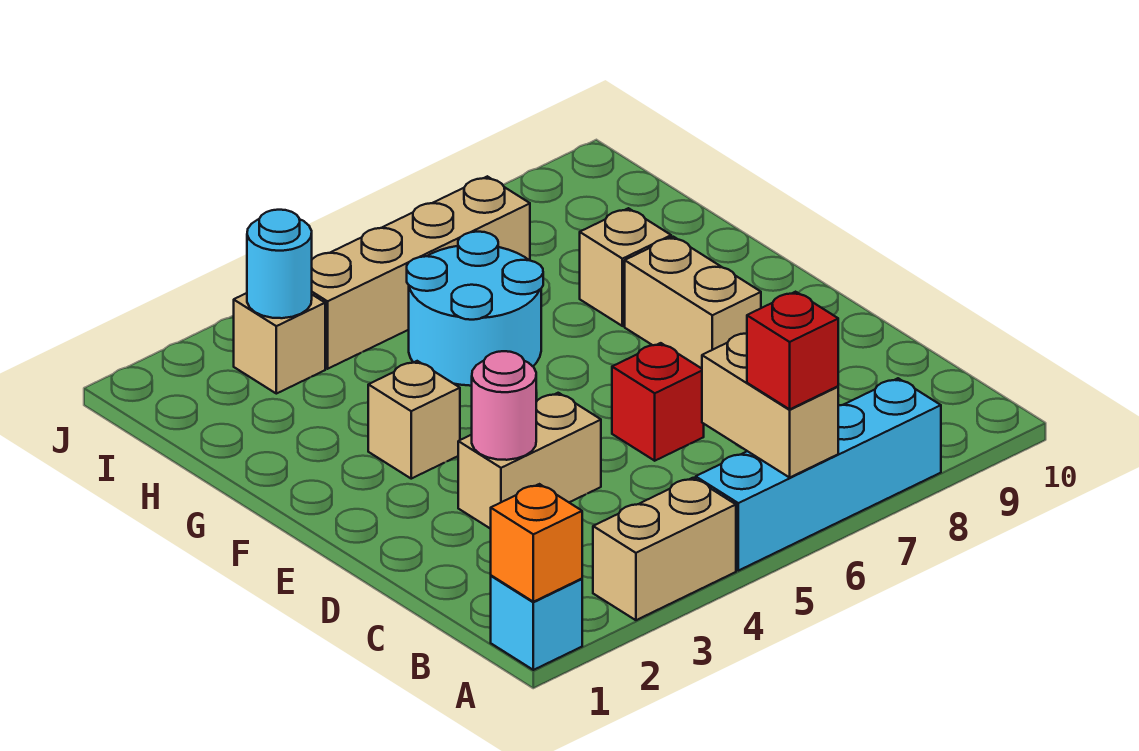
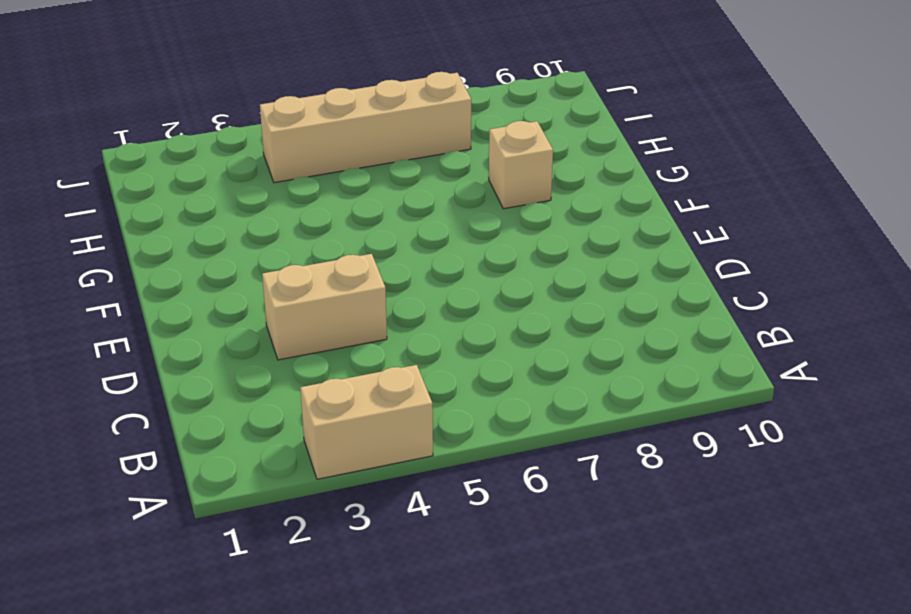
none -> cyan brick A1 level 1
none -> cyan brick A5:A8 level 1
none -> red brick D6 level 1

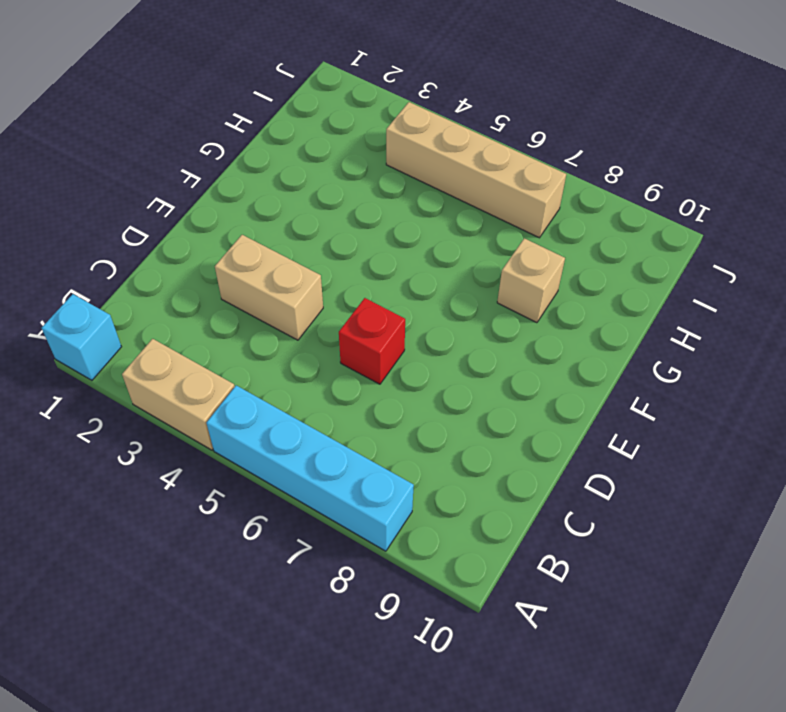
none -> tan brick E8:F8 level 1
none -> tan brick F3 level 1
none -> cyan round brick G5:H6 level 1

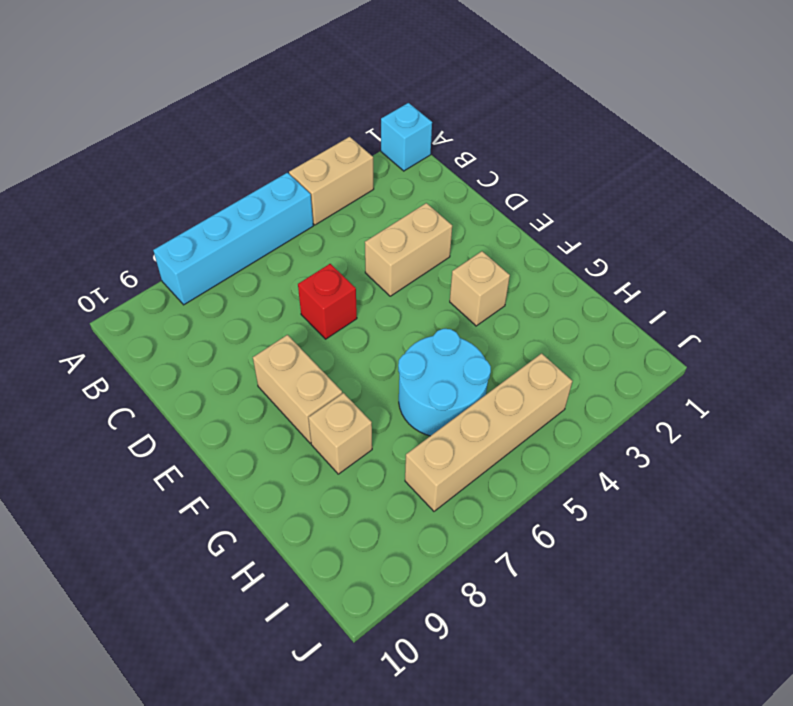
none -> tan brick I3 level 1
none -> orange brick A1 level 2
none -> tan brick A6:B6 level 2

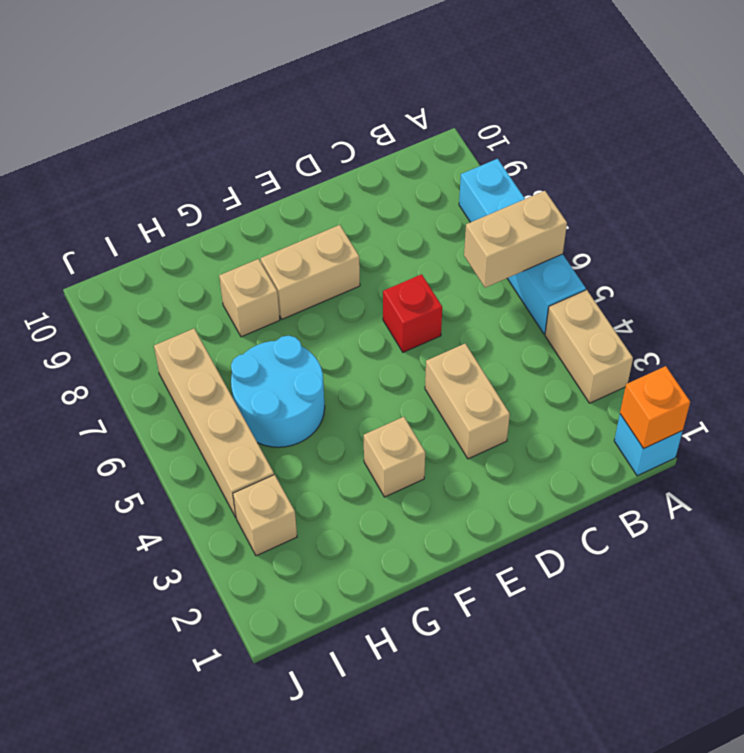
none -> pink round brick D3 level 2
none -> cyan round brick I3 level 2
none -> red brick A6 level 3

